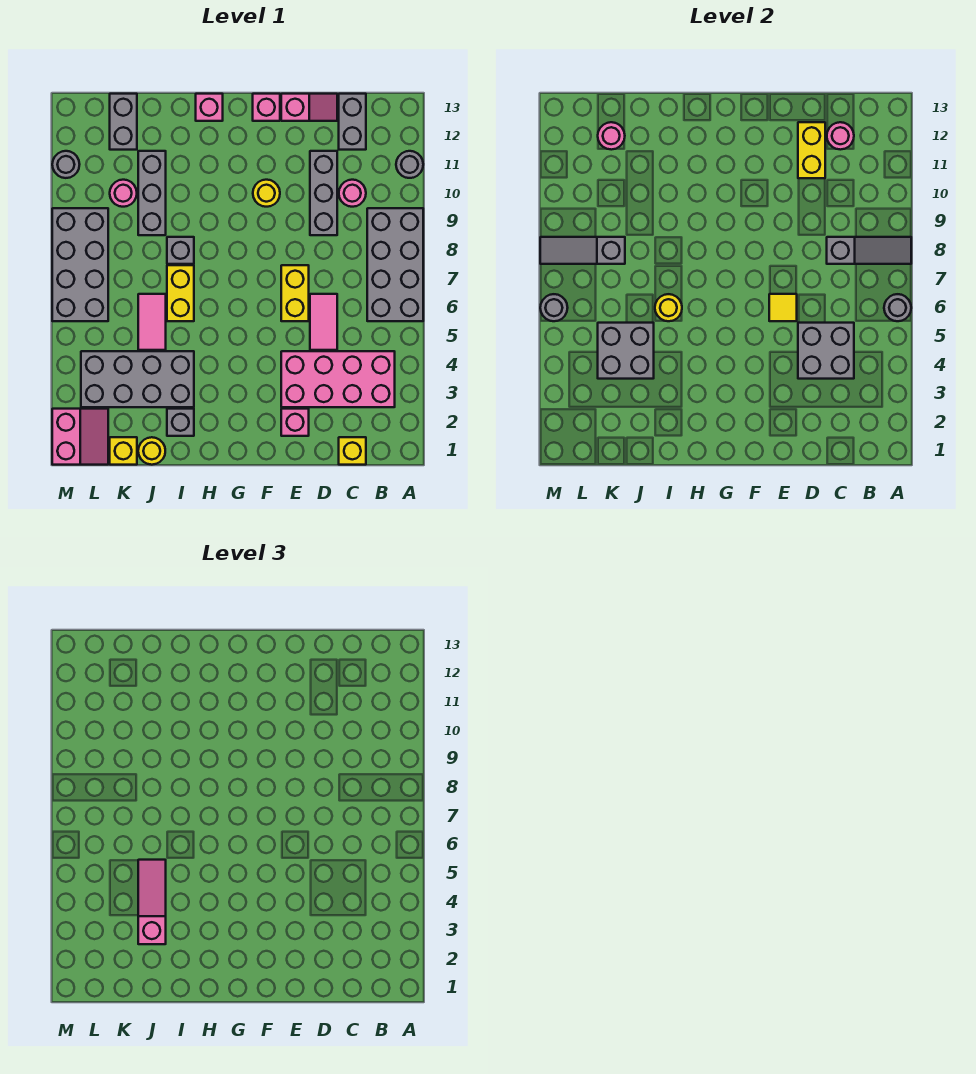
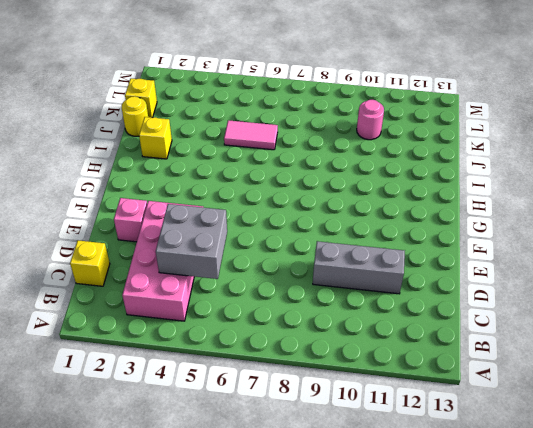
yellow brick I2 level 1 -> grey brick I2 level 1
none -> grey brick A6:B9 level 1
none -> grey round brick A11 level 1
none -> pink round brick C10 level 1
none -> grey brick C12:C13 level 1

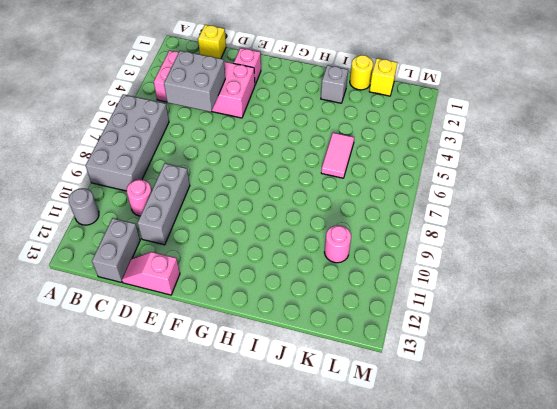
none -> pink tile D5:D6 level 1
none -> yellow brick E6:E7 level 1
none -> yellow round brick F10 level 1
none -> pink brick F13 level 1

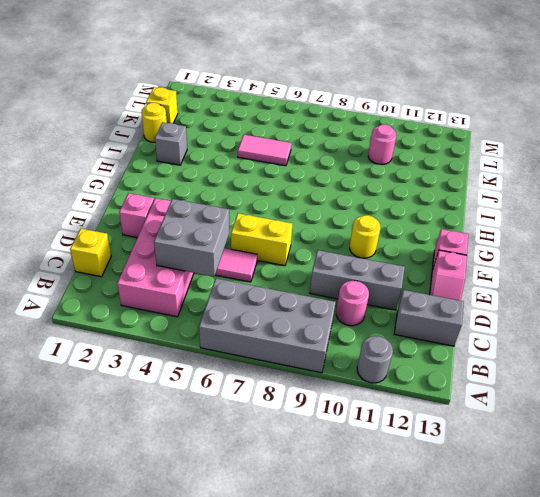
none -> pink brick H13 level 1
none -> grey brick I3:L4 level 1
none -> yellow brick I6:I7 level 1
none -> grey brick I8 level 1

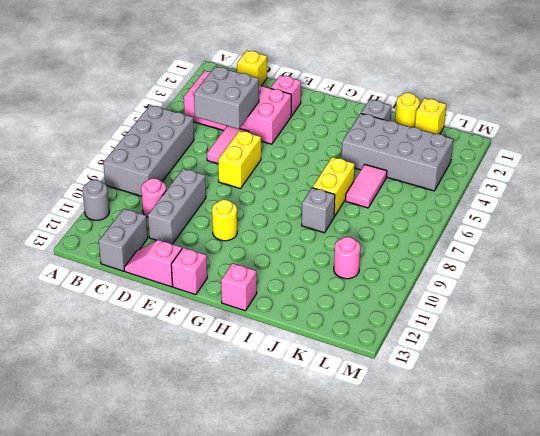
none -> grey brick J9:J11 level 1
none -> grey brick K12:K13 level 1
none -> pink slope L1:M2 level 1 top M
none -> grey brick L6:M9 level 1

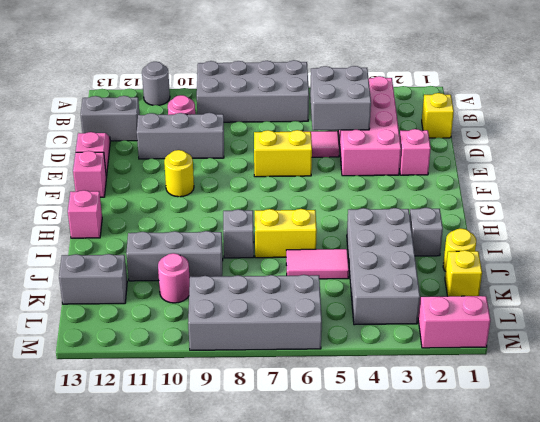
none -> grey round brick M11 level 1
none -> grey round brick A6 level 2
none -> grey slope A8:C8 level 2 top C
none -> pink round brick C12 level 2

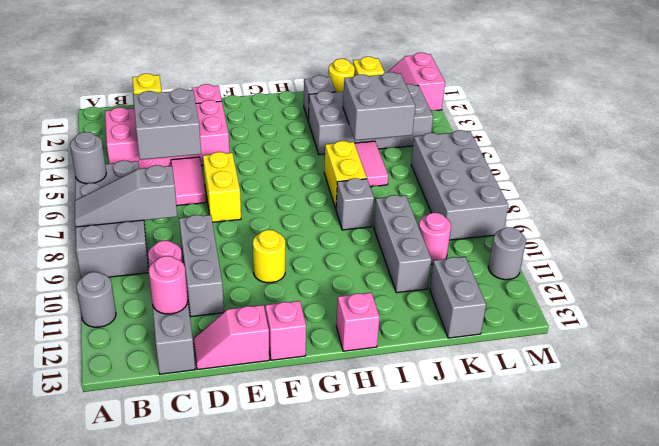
none -> yellow brick D11:D12 level 2
none -> yellow tile E6 level 2
none -> yellow round brick I6 level 2
none -> grey slope K8:M8 level 2 top K

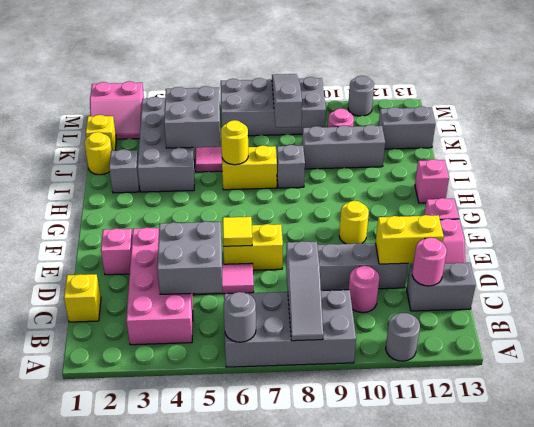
none -> pink round brick K12 level 2
none -> grey round brick M6 level 2
none -> pink slope J3:J5 level 3 top 3

